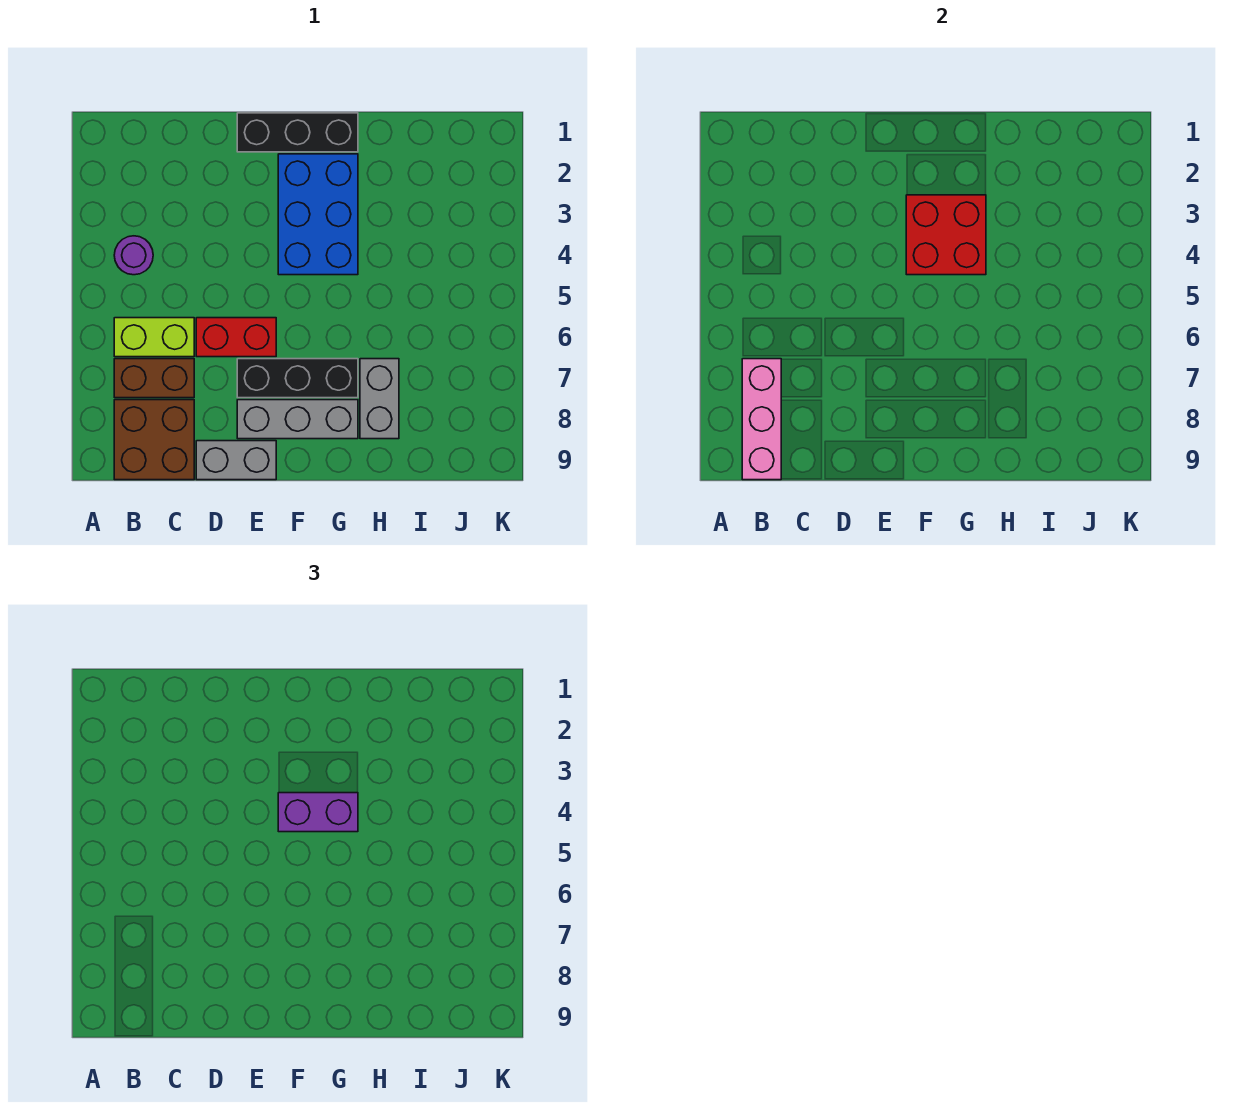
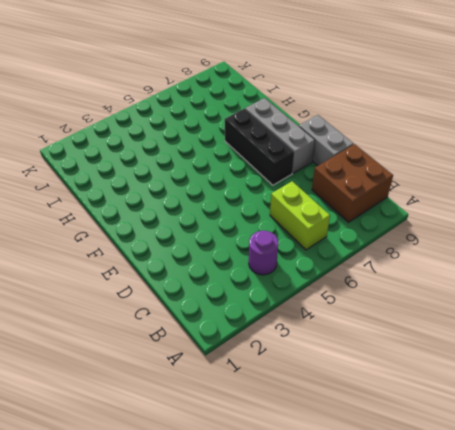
none -> brown brick B7:C7 level 1
none -> red brick D6:E6 level 1
none -> black brick E1:G1 level 1

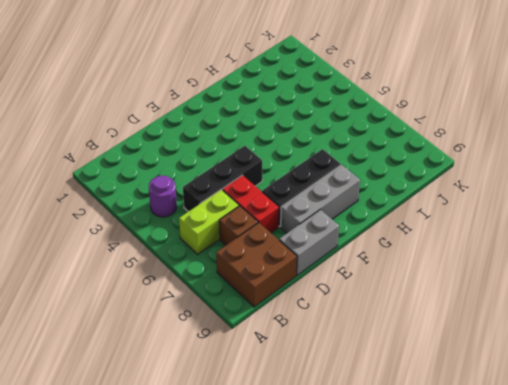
black brick C5:E5 level 1 -> black brick E1:G1 level 1
brown brick C7 level 1 -> brown brick B7:C7 level 1
red brick D6:D7 level 1 -> red brick D6:E6 level 1
none -> blue brick F2:G4 level 1
none -> grey brick H7:H8 level 1
none -> pink brick B7:B9 level 2

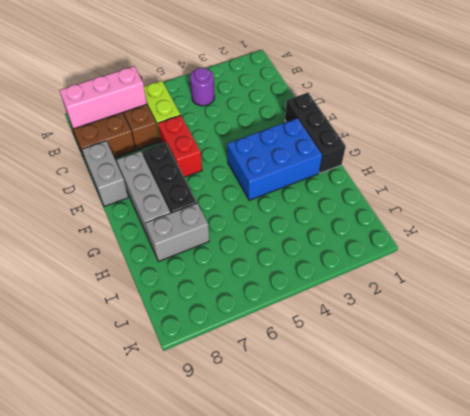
none -> red brick F3:G4 level 2
none -> purple brick F4:G4 level 3

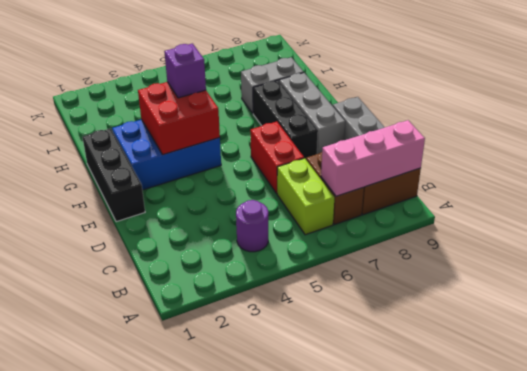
purple brick G4 level 3 -> purple brick F4:G4 level 3

